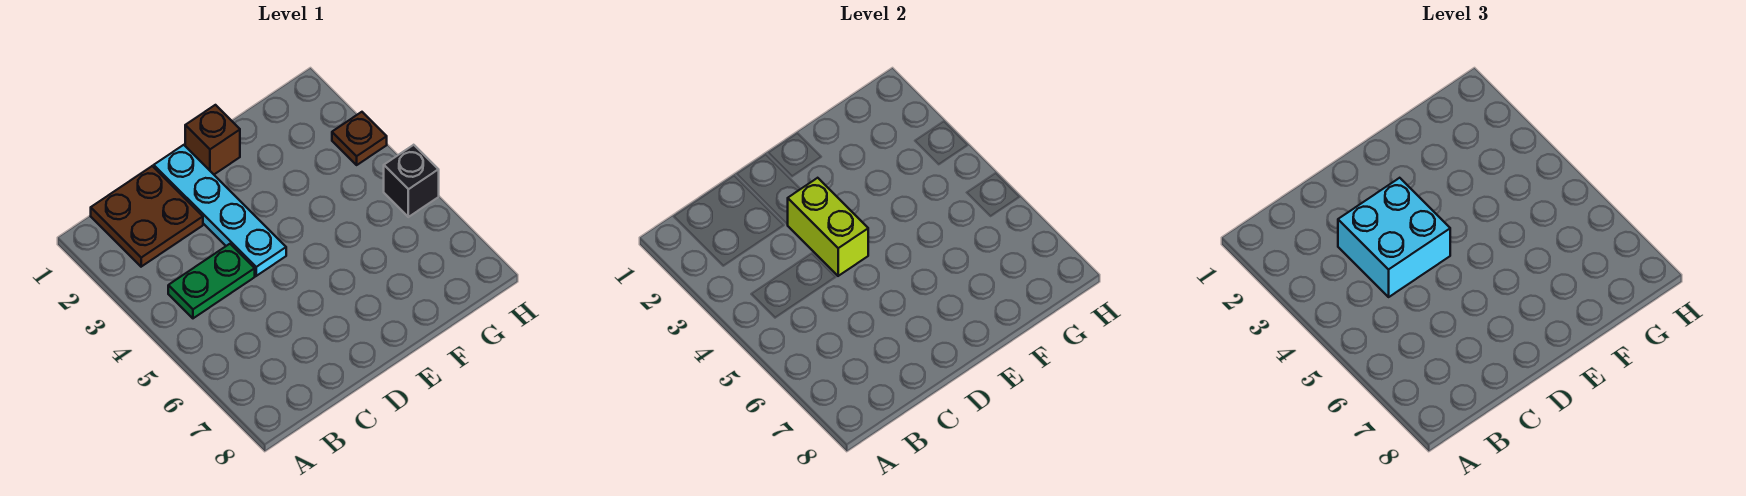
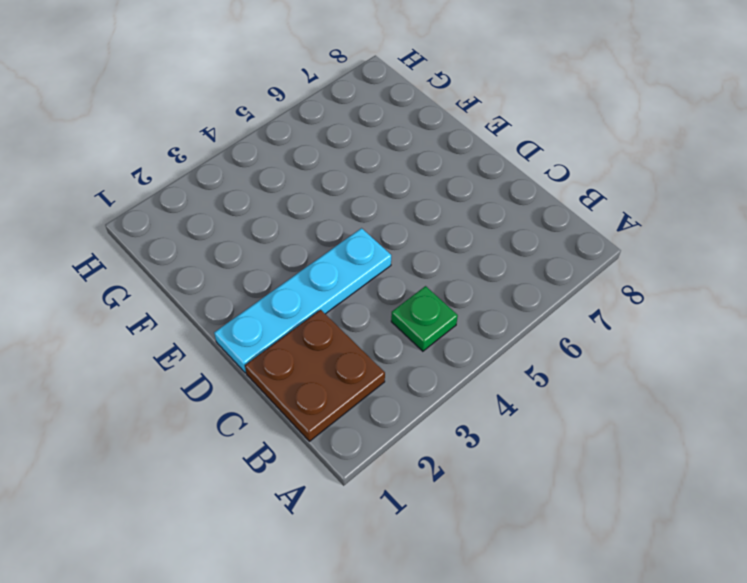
green plate B4 level 1 -> green plate B4:C4 level 1
none -> brown brick E1 level 1
none -> brown plate H3 level 1

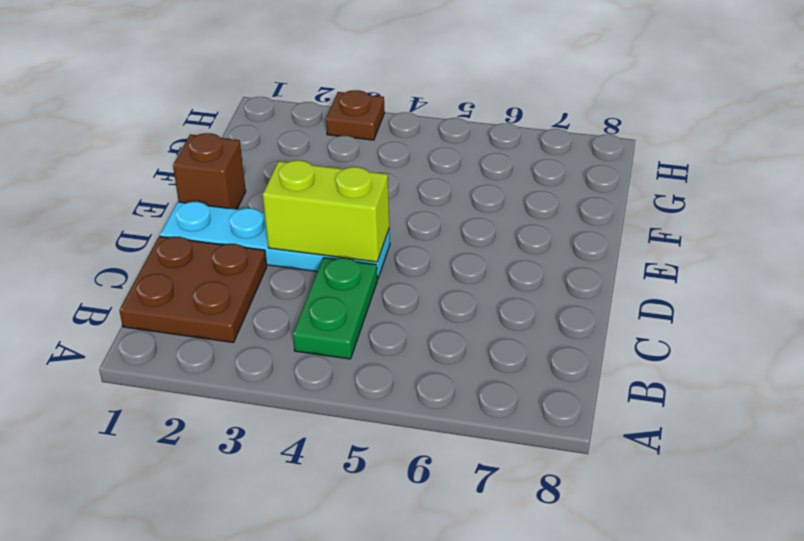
none -> black brick H5 level 1
none -> cyan brick C3:D4 level 3

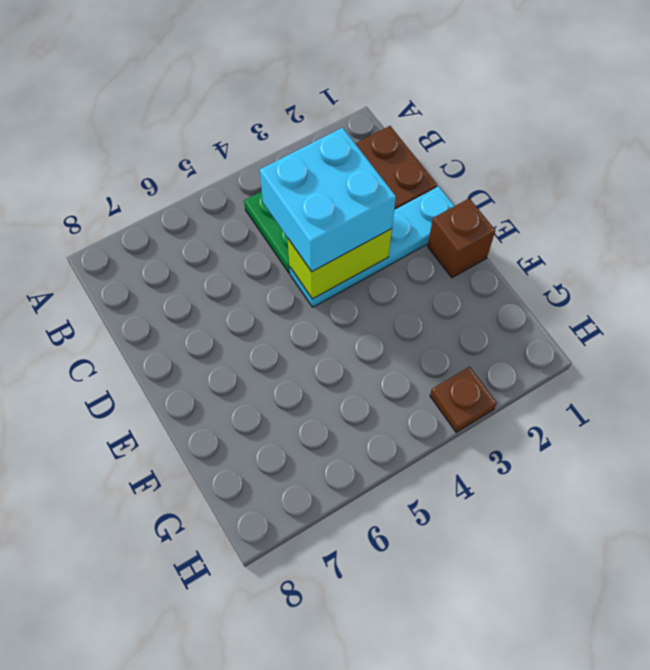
none -> black brick H5 level 1

